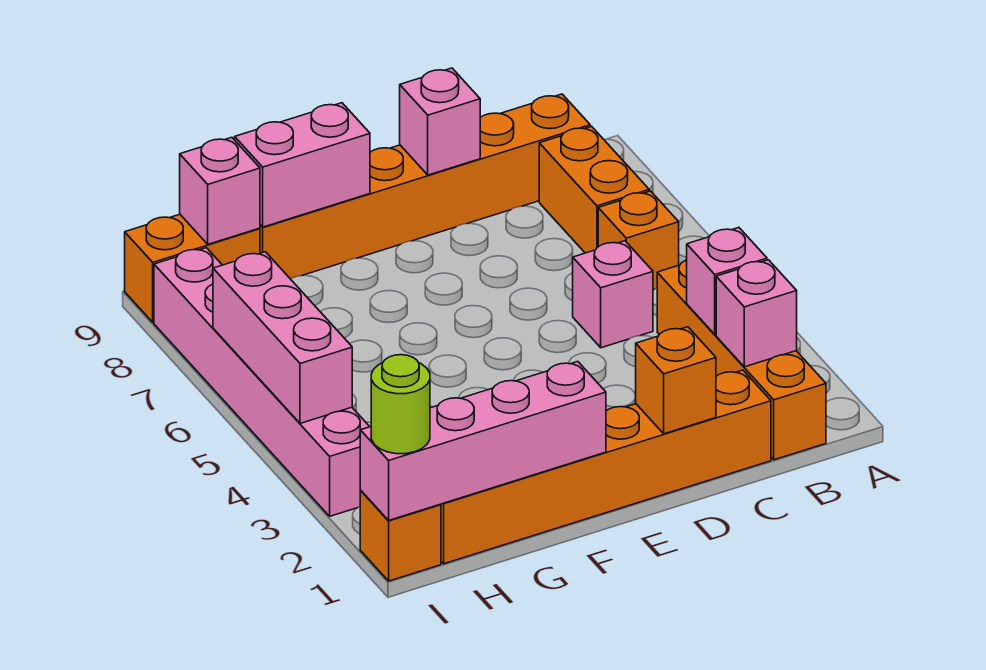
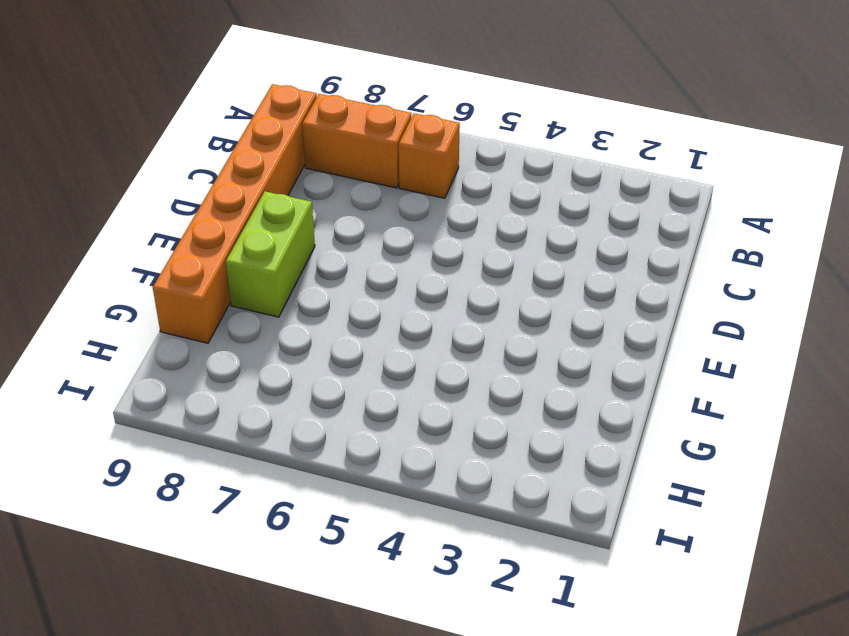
lime brick E8:F8 level 1 -> none
none -> orange brick B1:B4 level 1
none -> orange brick C1:H1 level 1
none -> pink brick C5 level 1

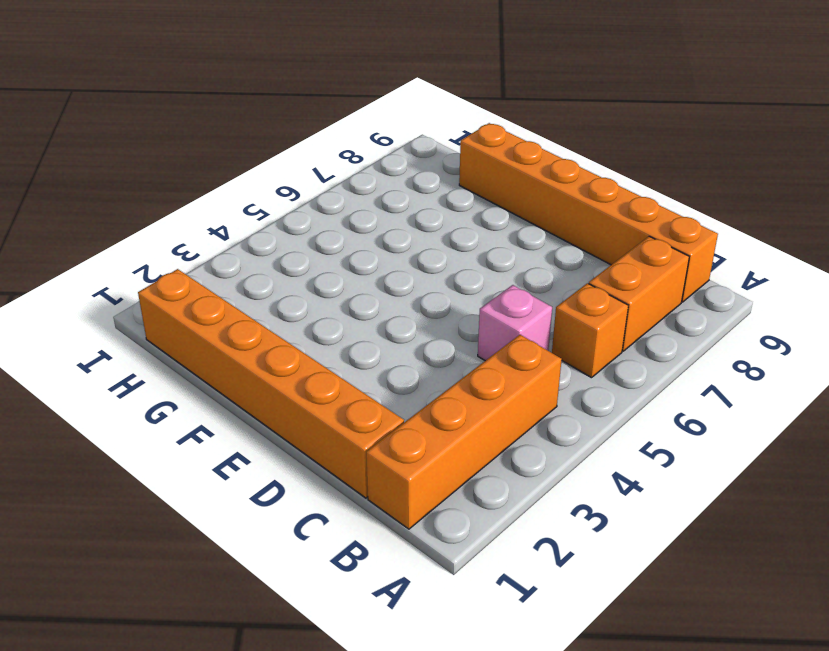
none -> orange brick H9:I9 level 1
none -> orange brick I1 level 1
none -> pink brick I3:I8 level 1

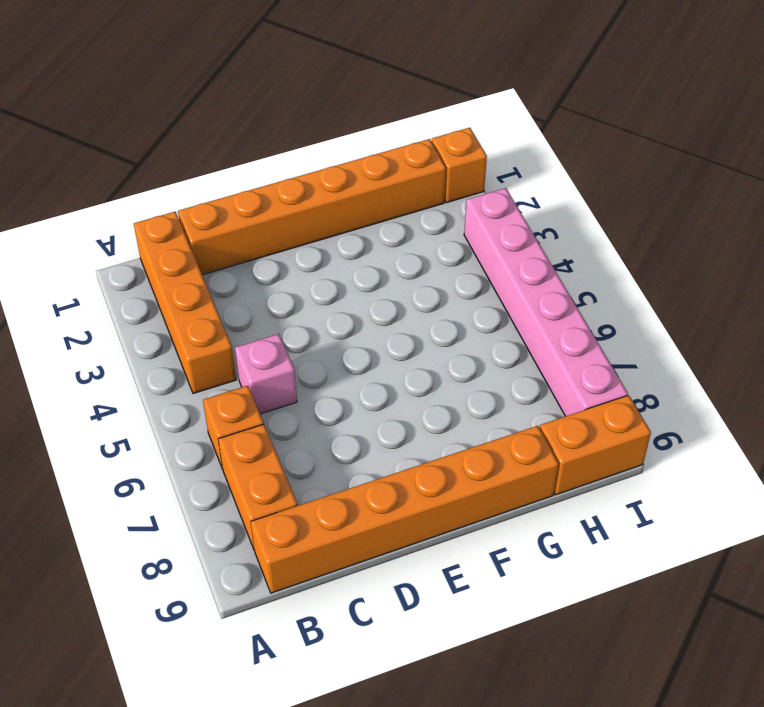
none -> pink brick B2 level 2
none -> pink brick B3 level 2
none -> orange brick D1 level 2

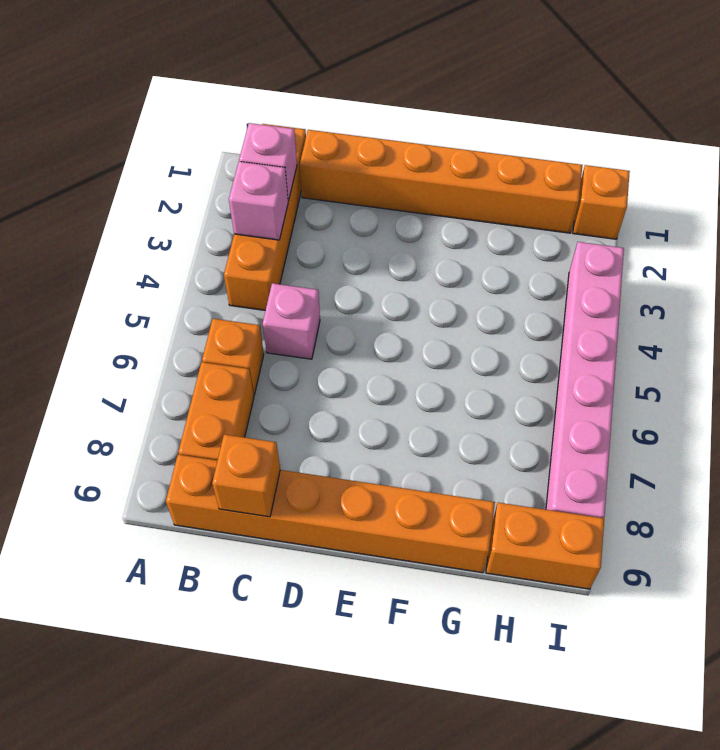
orange brick C9 level 2 -> orange brick D1 level 2
none -> pink brick D9 level 2
none -> pink brick F1:I1 level 2
none -> pink brick F9:G9 level 2

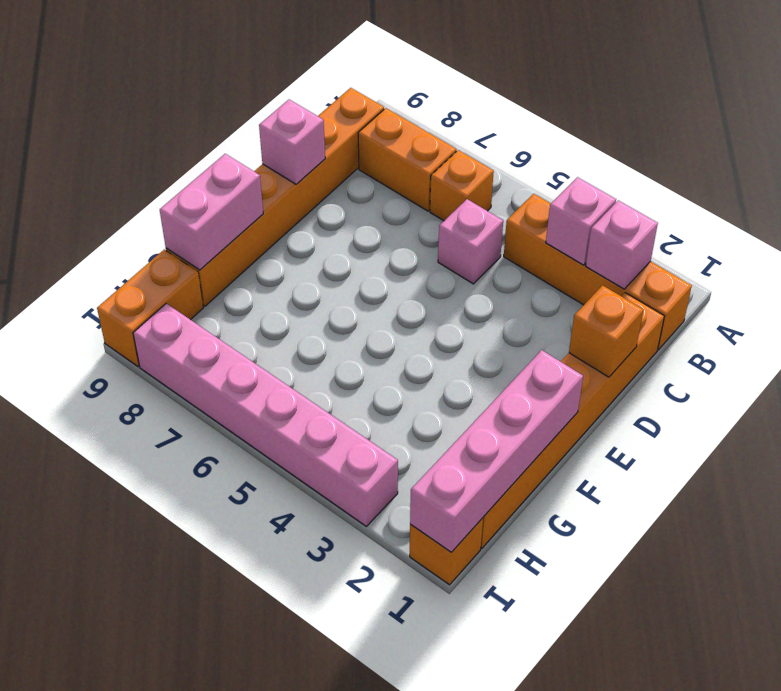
none -> pink brick H9 level 2
none -> pink brick I4:I6 level 2
none -> lime round brick I1 level 3

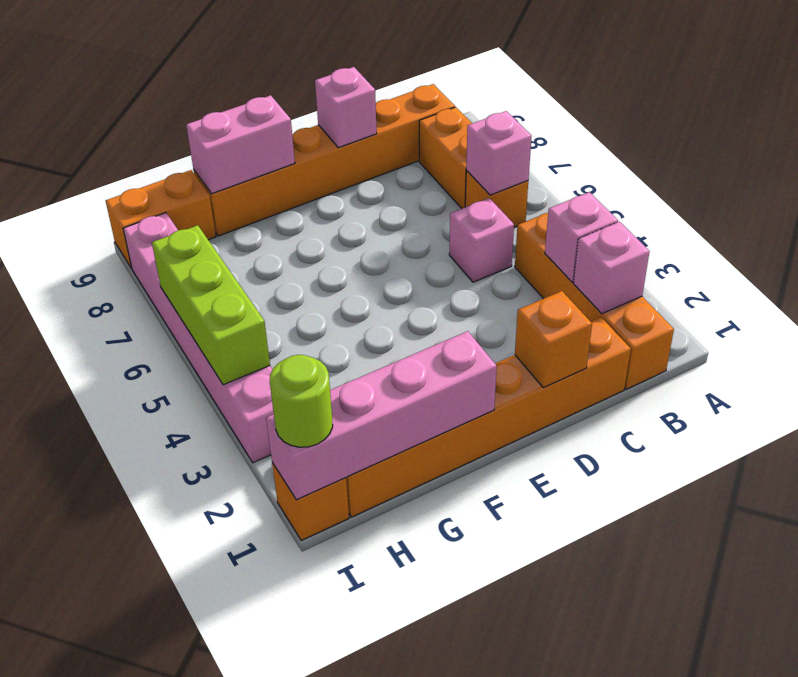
pink brick B6 level 2 -> pink brick H9 level 2
lime brick I4:I6 level 2 -> pink brick I4:I6 level 2

